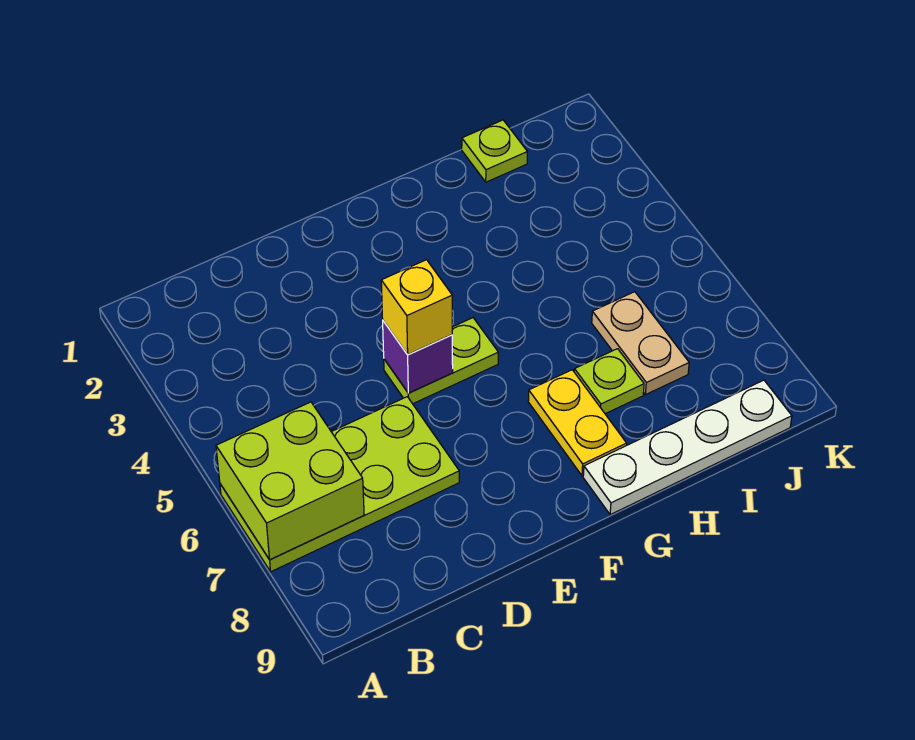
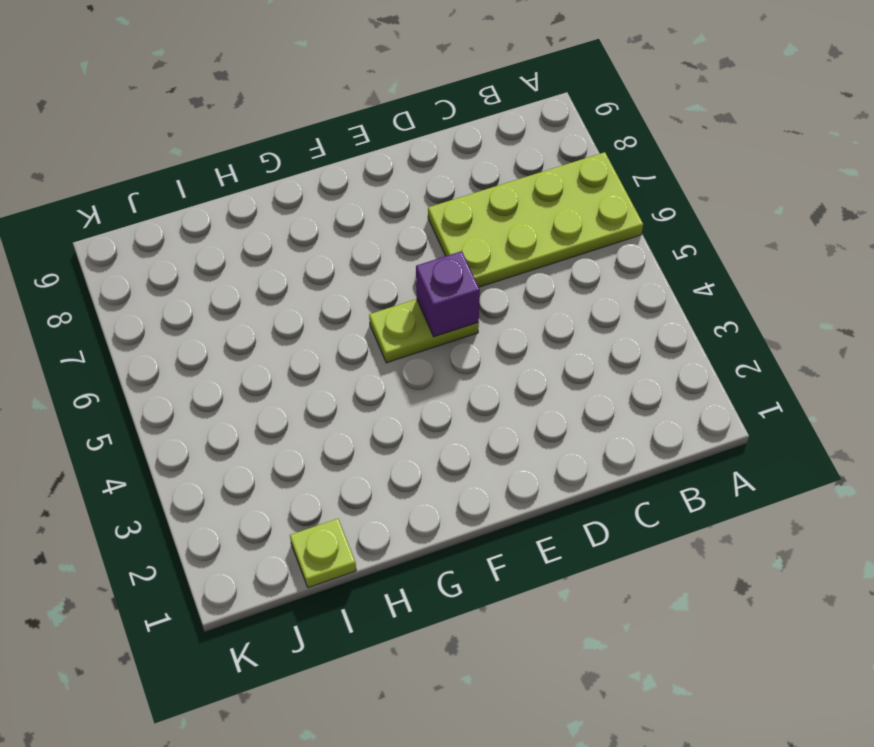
none -> yellow plate G7:G8 level 1
none -> white plate G9:J9 level 1

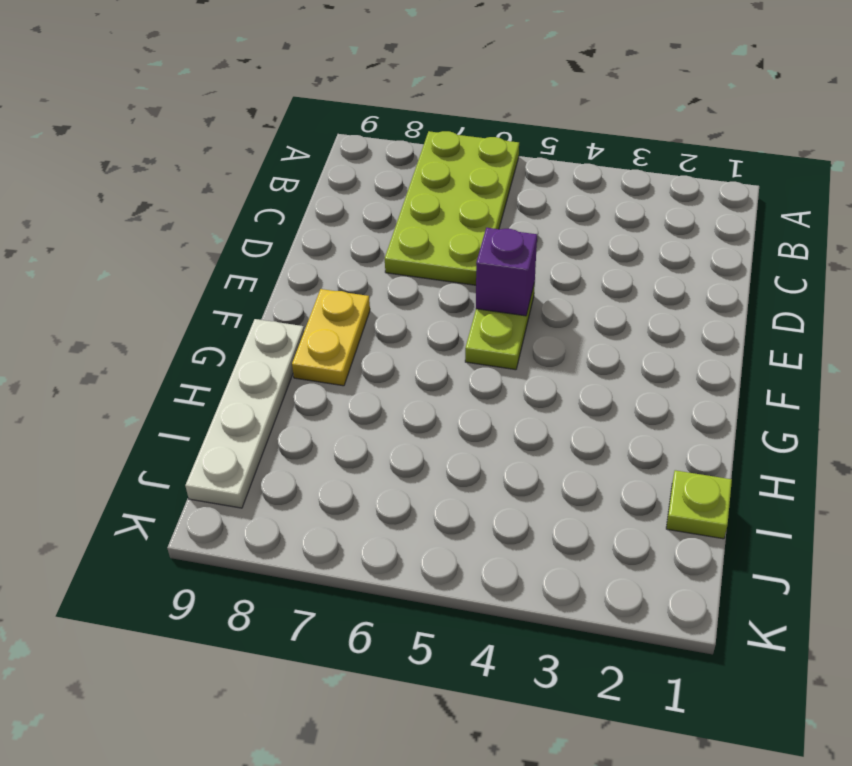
yellow plate F8:G8 level 1 -> yellow plate G7:G8 level 1
none -> lime plate H7 level 1
none -> tan plate I6:I7 level 1

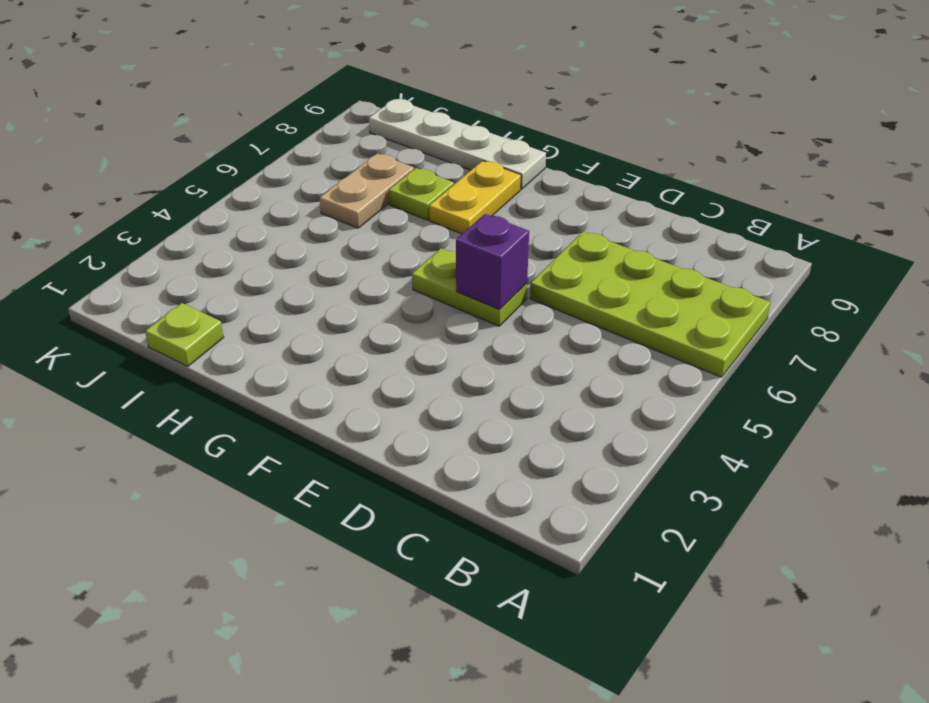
none -> lime brick A6:B7 level 2
none -> yellow brick E5 level 3

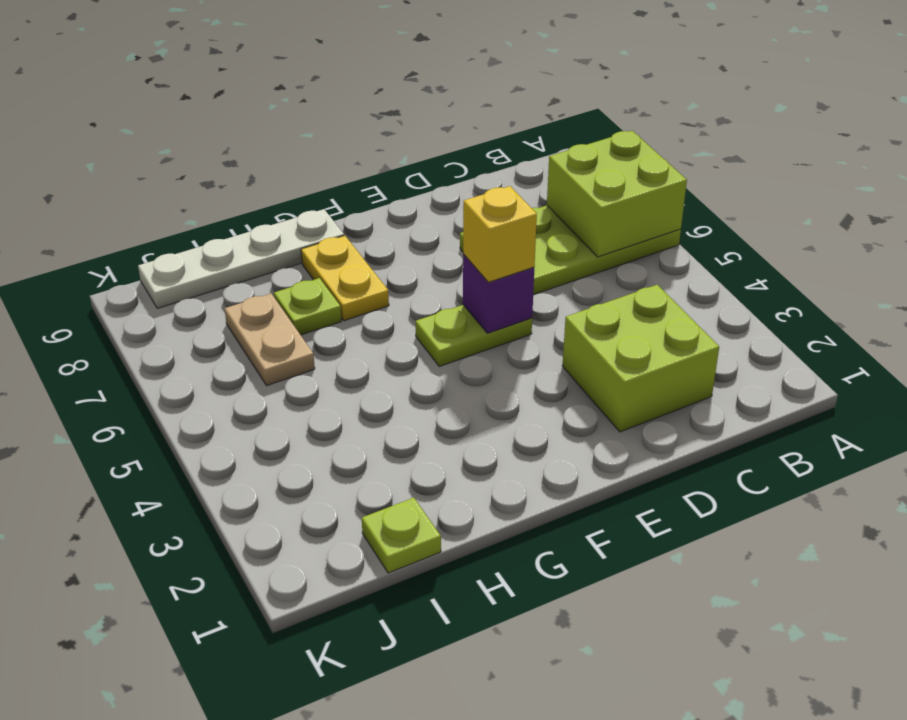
lime brick C2:D3 level 1 -> none

